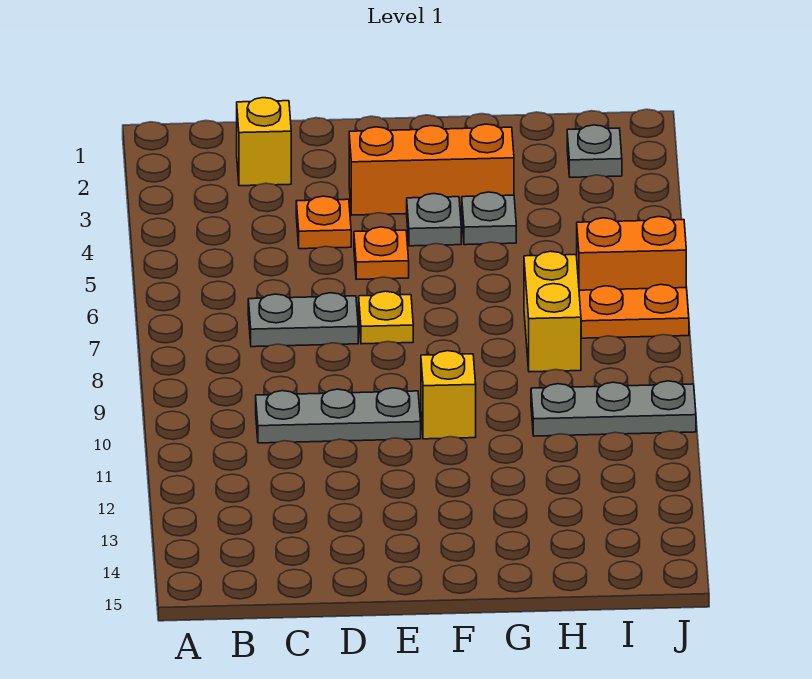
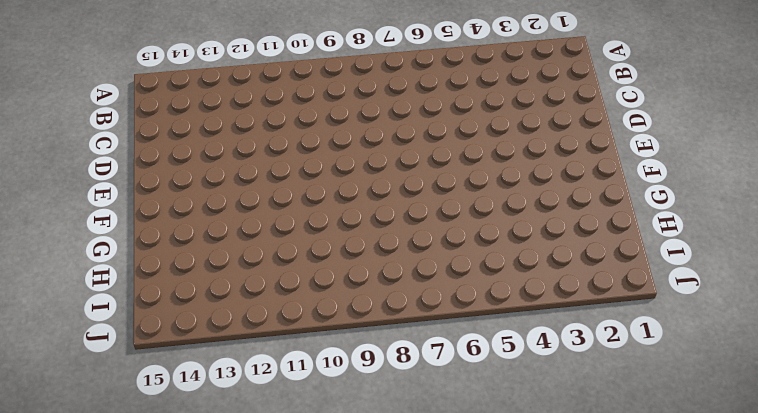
none -> yellow brick C2 level 1
none -> grey plate C7:D7 level 1
none -> grey plate C10:E10 level 1

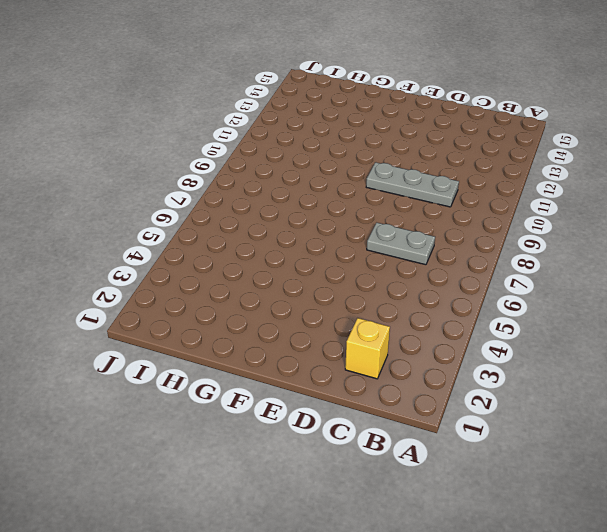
none -> orange plate D4 level 1
none -> orange brick E3:G3 level 1
none -> orange plate E5 level 1

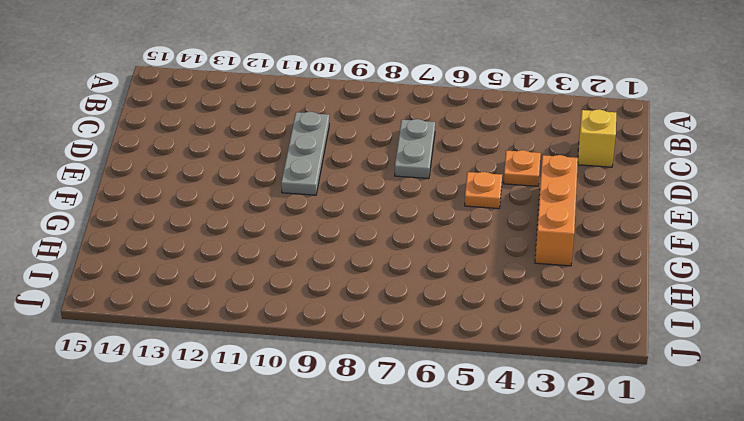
none -> yellow plate E7 level 1
none -> grey plate F4 level 1
none -> yellow brick F10 level 1

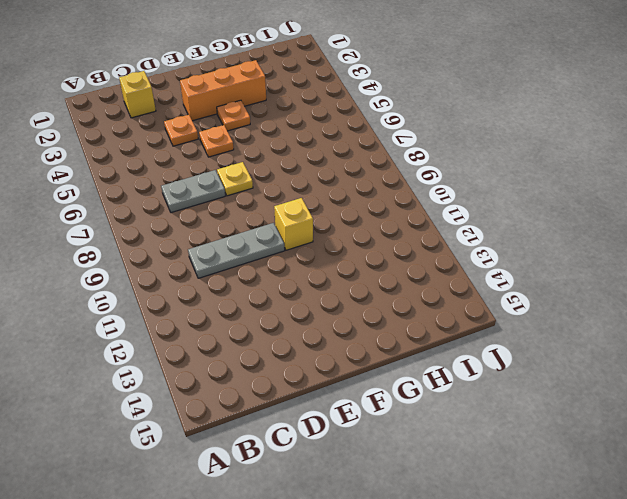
orange plate F4 level 1 -> grey plate F4 level 1
none -> grey plate G4 level 1
none -> yellow brick H7:H8 level 1
none -> grey plate H10:J10 level 1

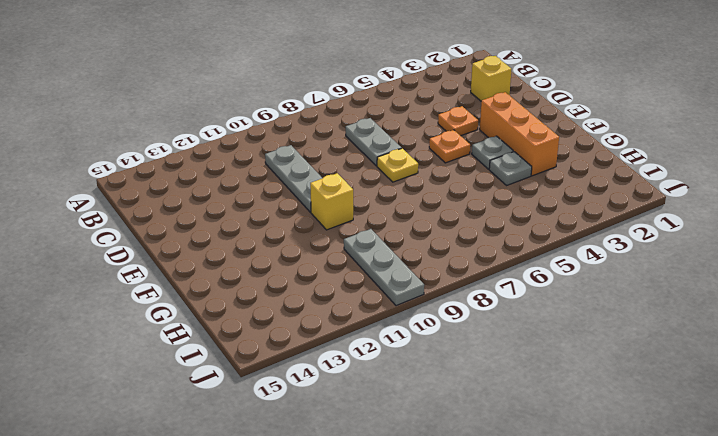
none -> yellow brick H7:H8 level 1
none -> grey plate I2 level 1
none -> orange brick I6:J6 level 1

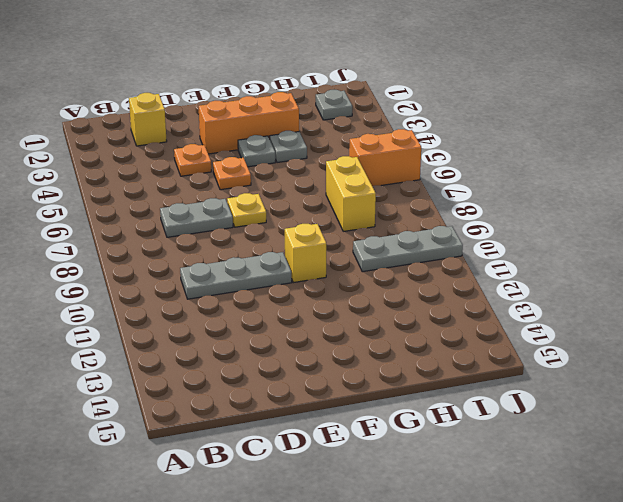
none -> orange plate I7:J7 level 1

